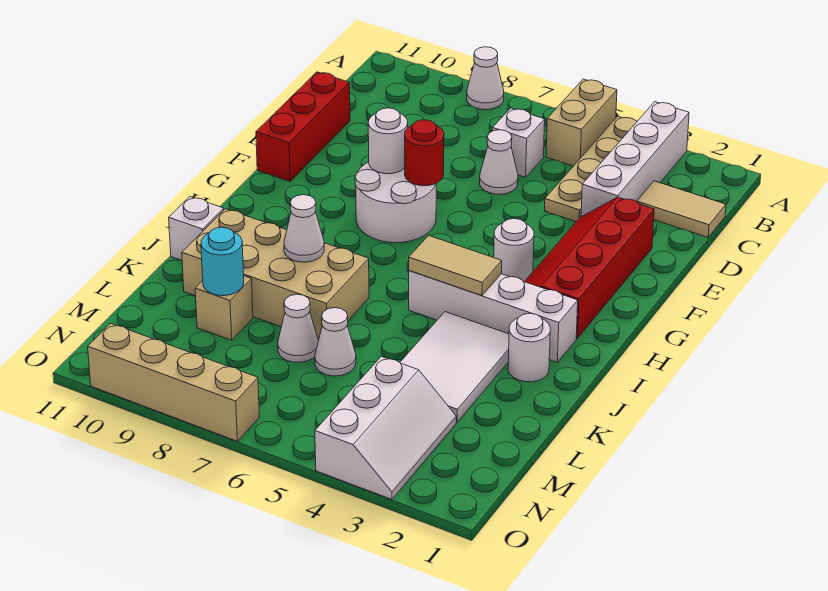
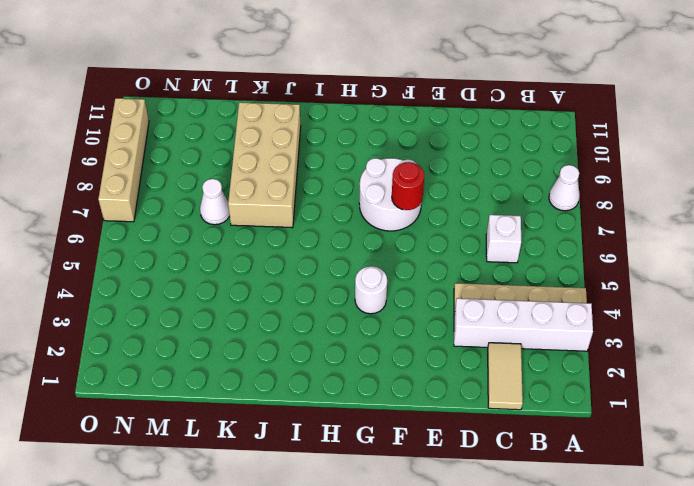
none -> tan brick A5:B5 level 1
none -> white cone D6 level 1
none -> red brick D11:F11 level 1

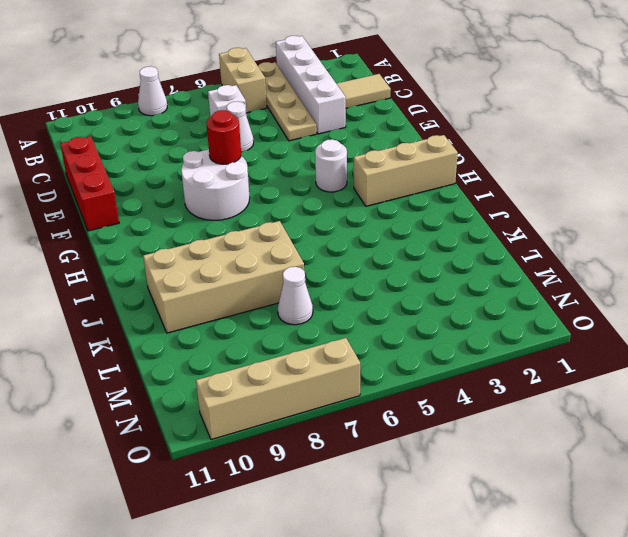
tan brick H1:H3 level 1 -> red slope E2:H3 level 1 top 2
none -> white brick I2:I5 level 1
none -> white round brick J2 level 1
none -> white tile J3:L4 level 1

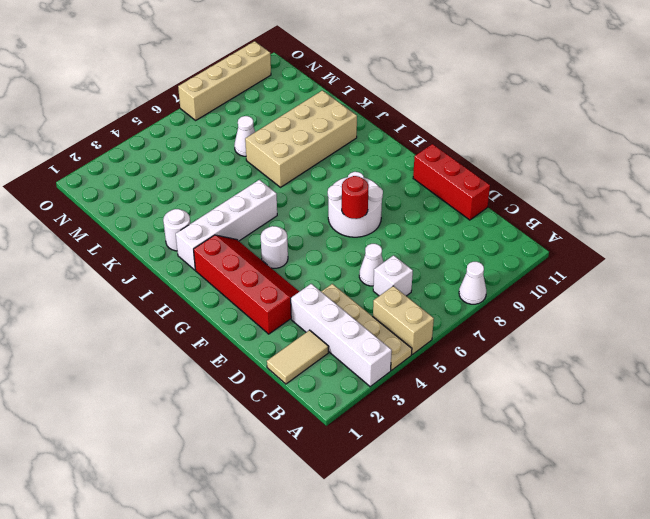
none -> white tile J3:L4 level 1
none -> white brick J11 level 1
none -> white cone L6 level 1

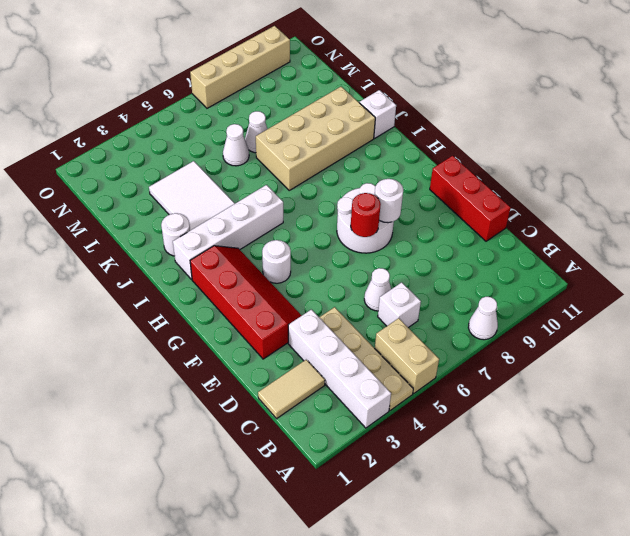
none -> tan brick L9 level 1
none -> white slope M3:O4 level 1 top 4
none -> tan tile I4:I5 level 2

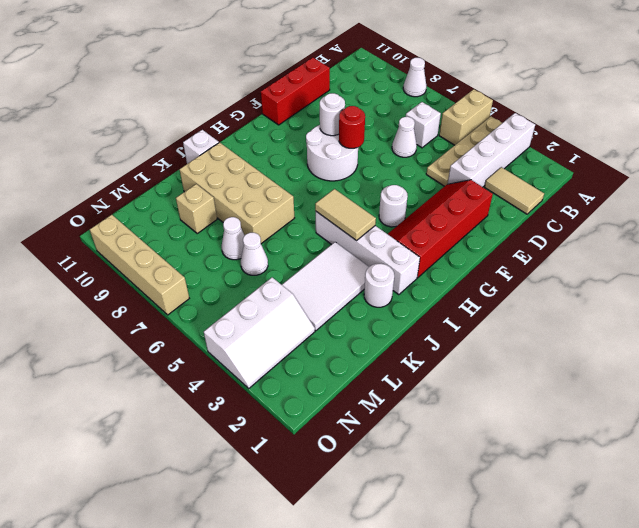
none -> white cone J8 level 2
none -> cyan round brick L9 level 2

